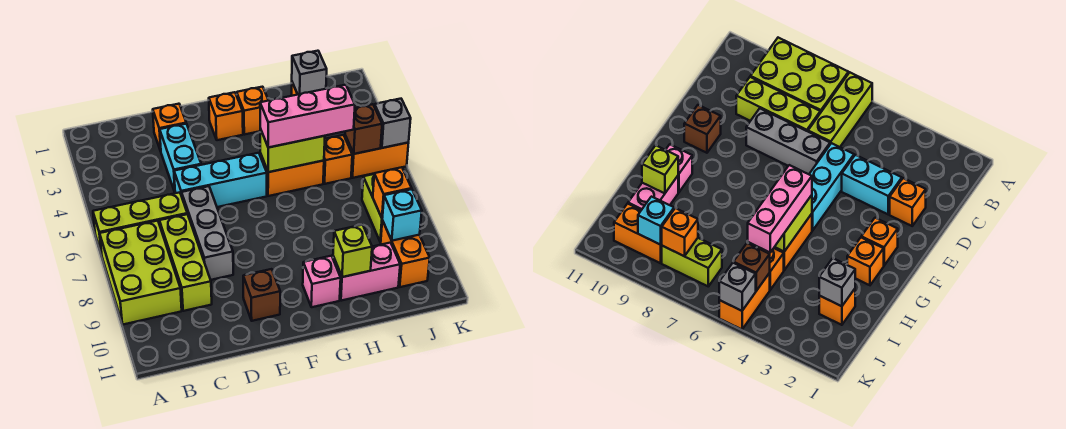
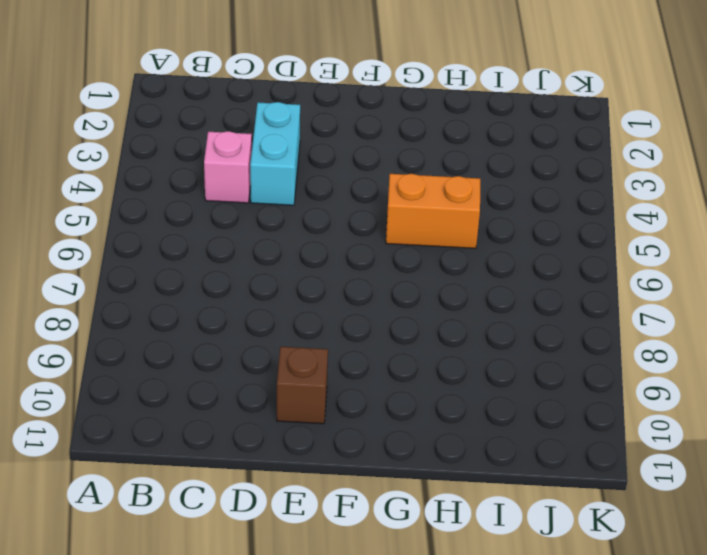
pink brick C4 level 1 -> pink brick G10 level 1
none -> lime brick A6:C6 level 1
none -> lime brick A7:B9 level 1
none -> lime brick C7:C9 level 1

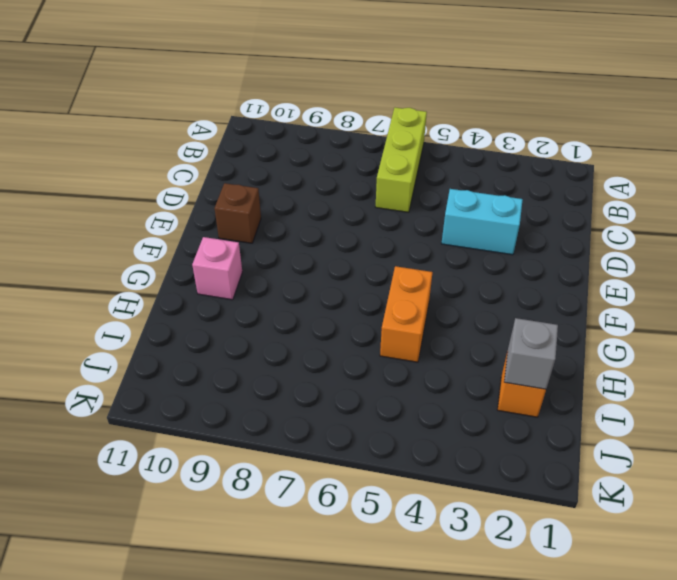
none -> lime brick A7:B9 level 1
none -> lime brick C7:C9 level 1
none -> orange brick D2 level 1

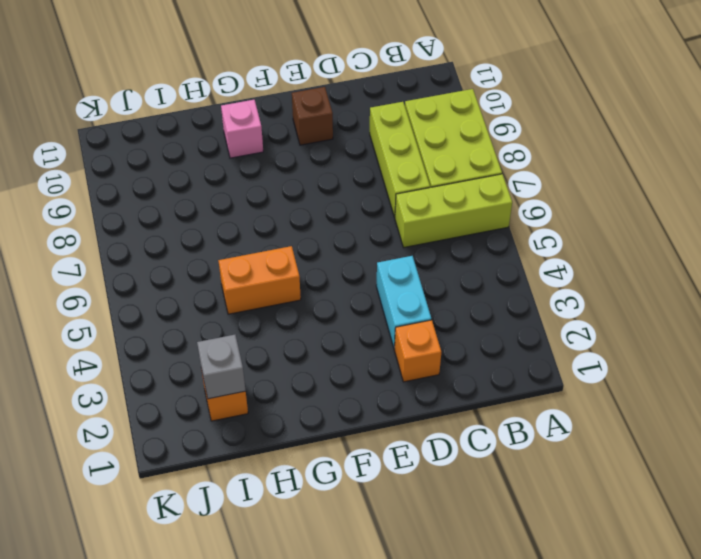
none -> cyan brick D5:F5 level 1
none -> grey brick D6:D8 level 1
none -> orange brick F2 level 1

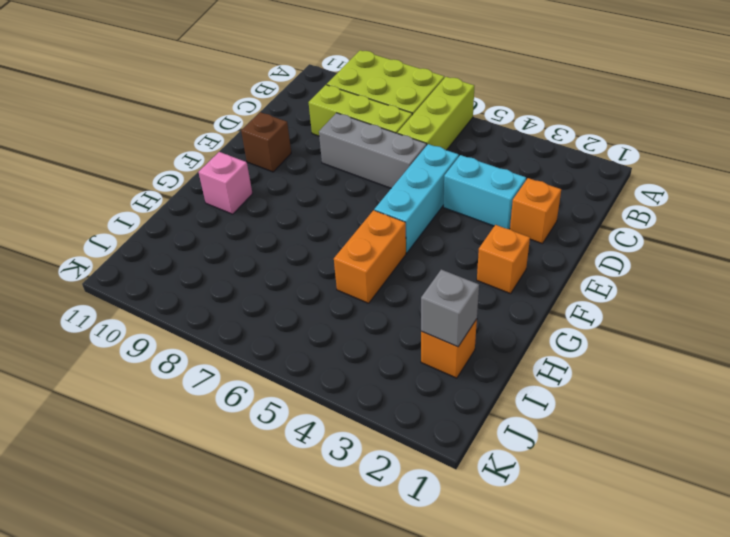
none -> orange brick G2 level 1
none -> pink brick H10:I10 level 1
none -> orange brick I5 level 1

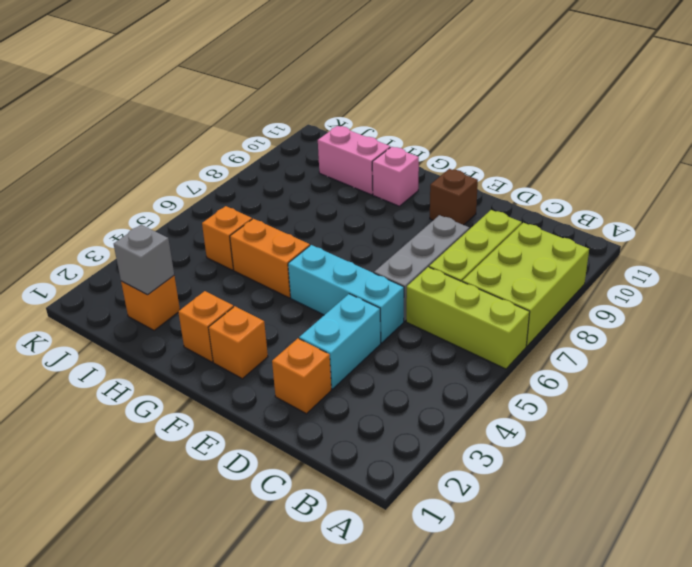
none -> orange brick J5:K5 level 1
none -> lime brick J7:J8 level 1
none -> orange brick J9:J10 level 1

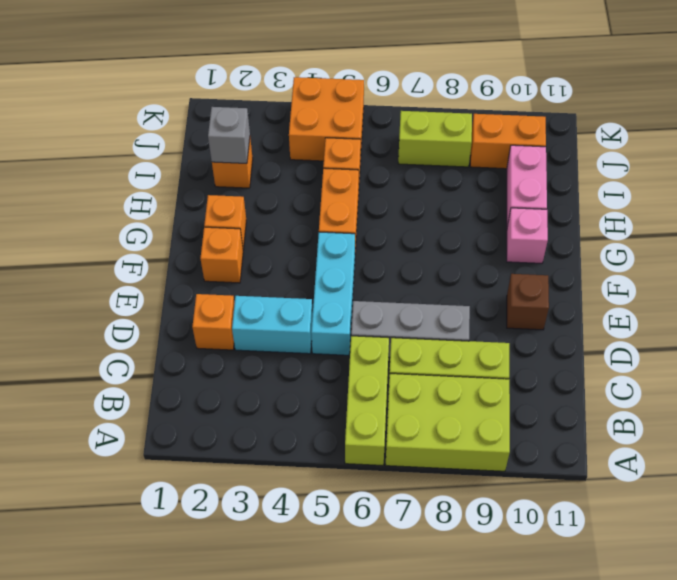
orange brick J4:K5 level 1 -> orange brick J5:K5 level 1
none -> lime brick G5:H5 level 2
none -> lime brick H10 level 2
none -> brown brick J5 level 2

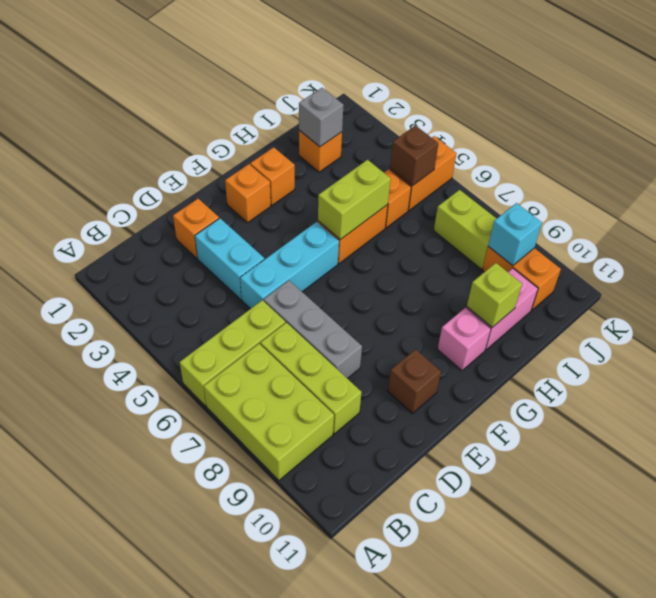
none -> orange brick J8 level 2
none -> grey brick K5 level 2
none -> pink brick G5:I5 level 3

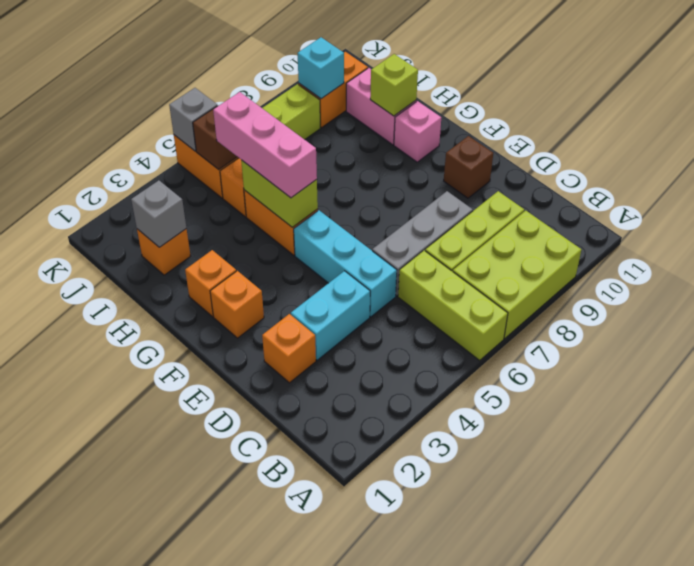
none -> orange brick J8 level 2

